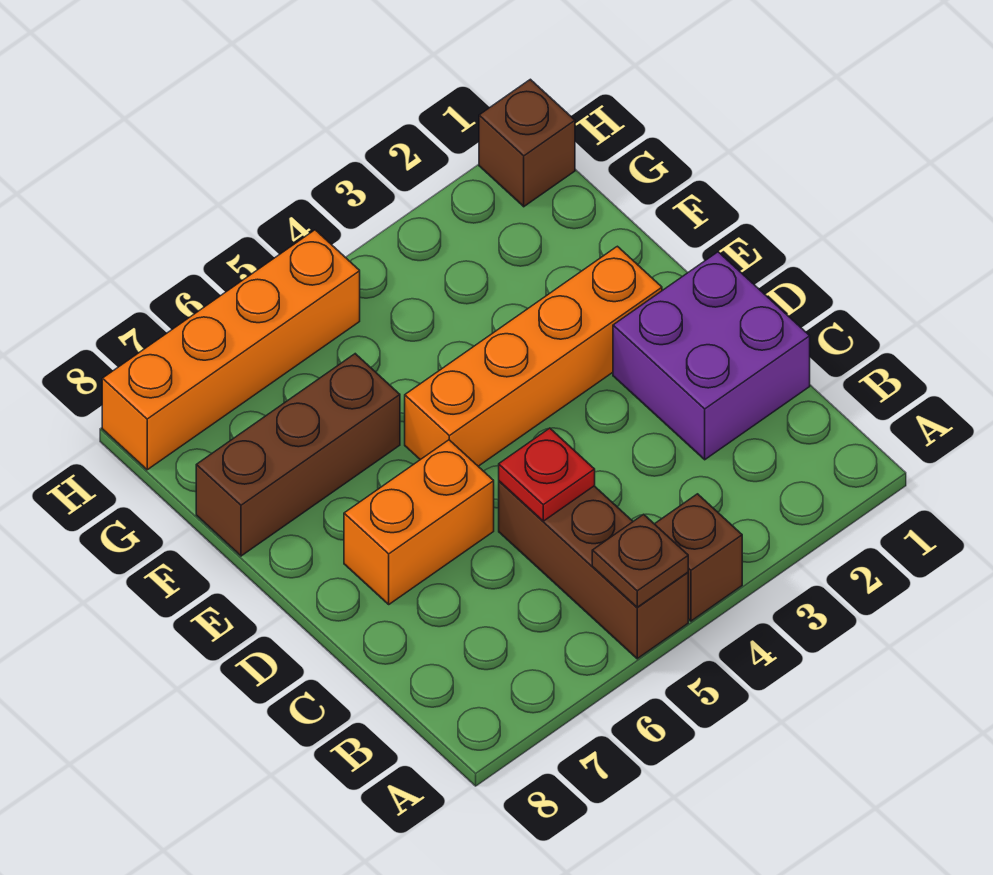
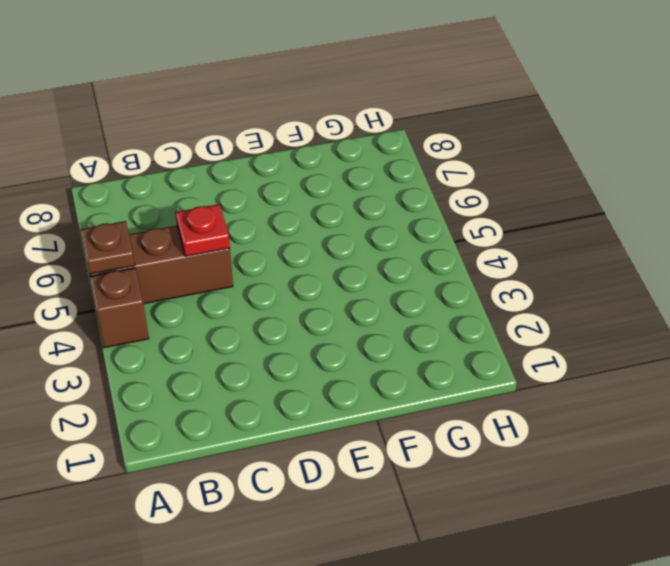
none -> purple brick C1:D2 level 1
none -> orange brick D6:D7 level 1

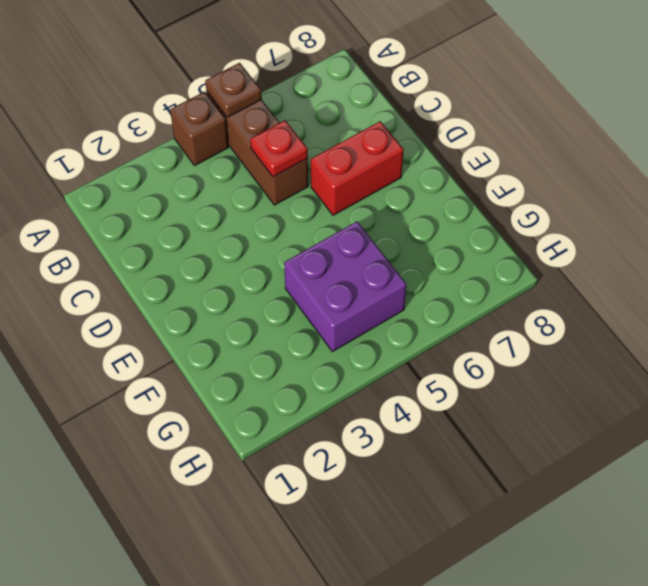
red brick D6:D7 level 1 -> orange brick D6:D7 level 1
purple brick F4:G5 level 1 -> purple brick C1:D2 level 1
none -> orange brick E2:E5 level 1
none -> brown brick F6:F8 level 1

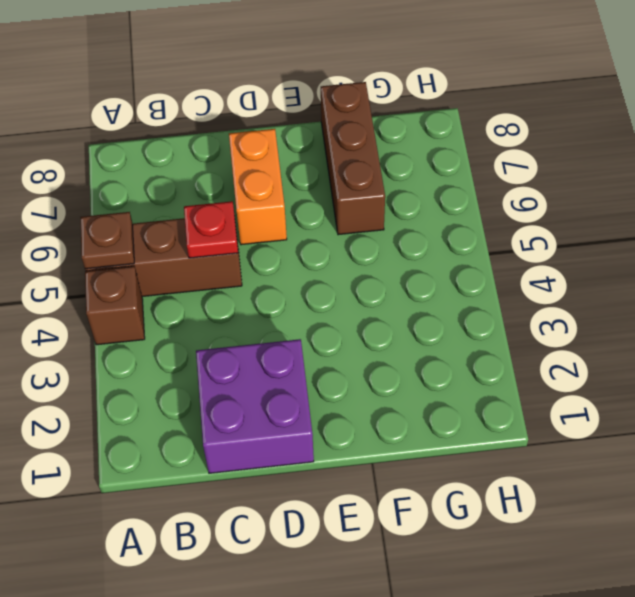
none -> orange brick E2:E5 level 1
none -> brown brick H1 level 1

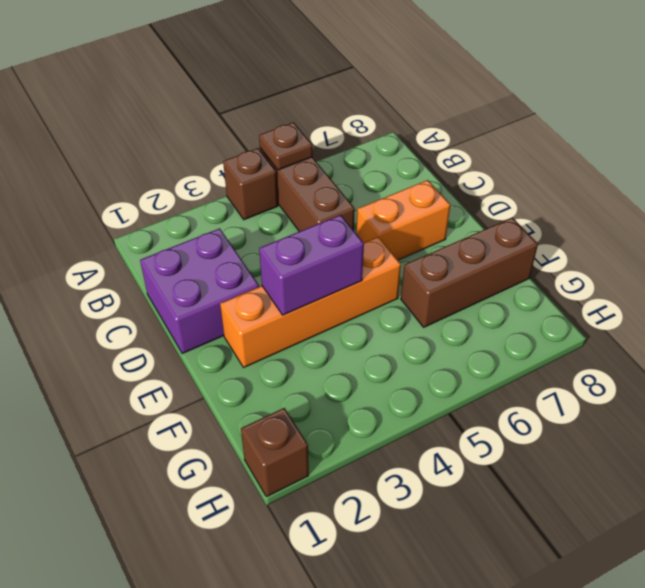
purple brick E3:E4 level 2 -> none
none -> orange brick H5:H8 level 1
none -> red plate C5 level 2

